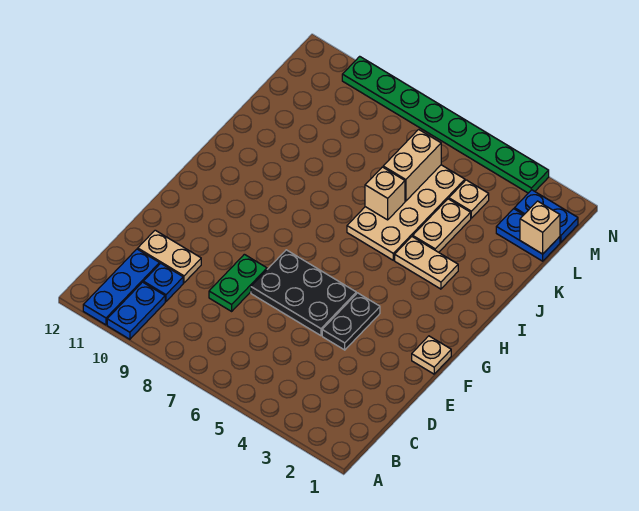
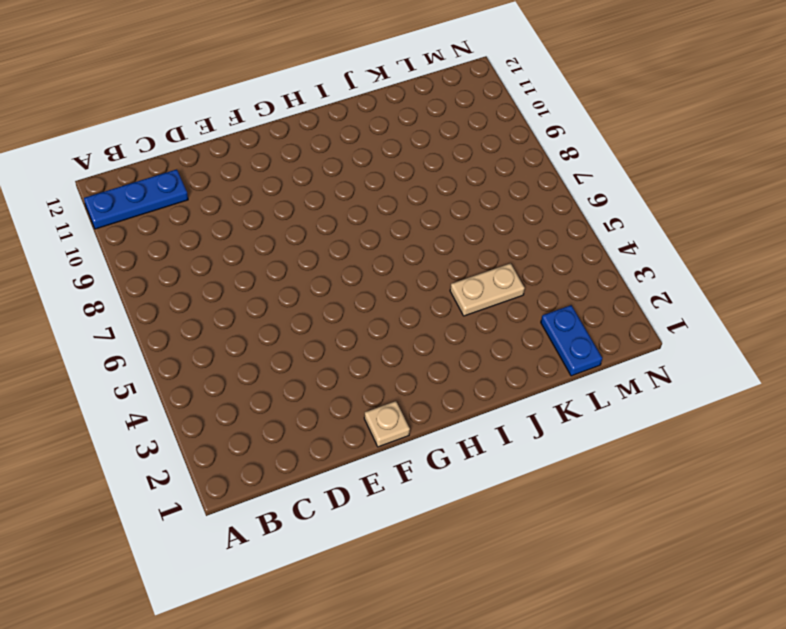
none -> blue plate A10:B10 level 1
none -> blue plate C10 level 1
none -> green plate D8:E8 level 1

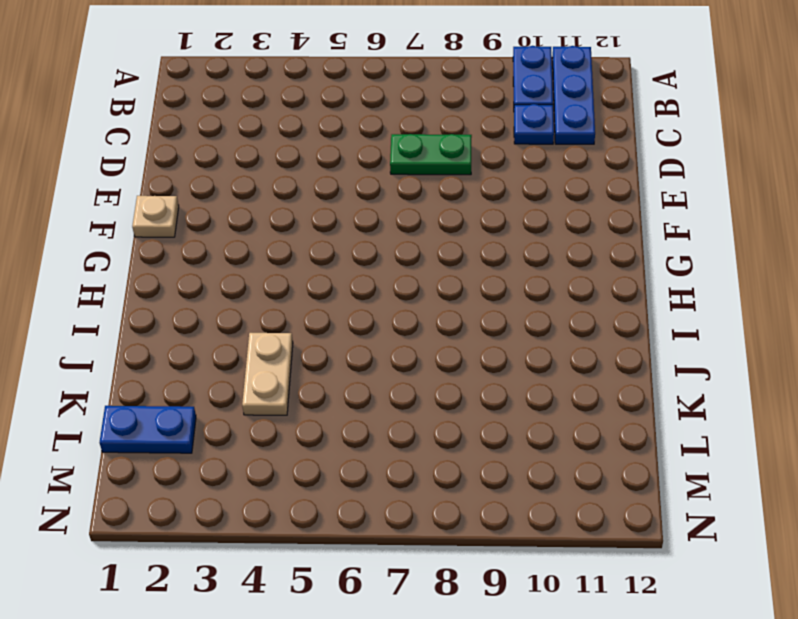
green plate D7:D8 level 1 -> green plate D8:E8 level 1
none -> tan plate D10:D11 level 1
none -> black plate E4:F4 level 1
none -> black plate E5:F7 level 1

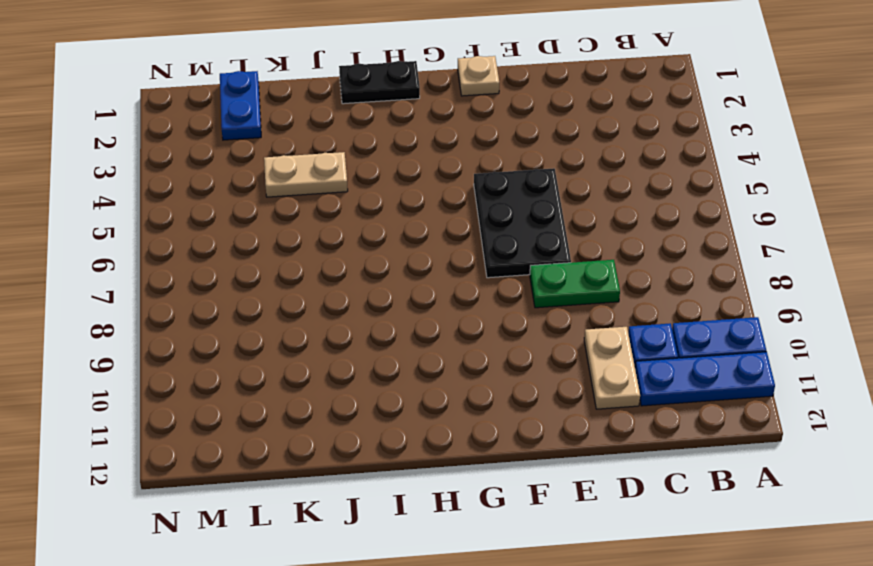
black plate H1:I1 level 1 -> black plate E4:F4 level 1
none -> tan plate I3:I4 level 1
none -> tan plate I5:L6 level 1
none -> tan plate L4 level 1

